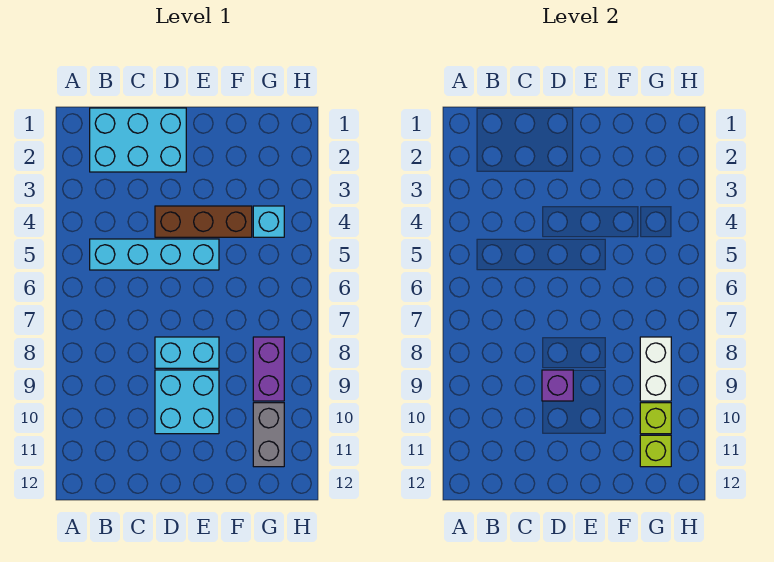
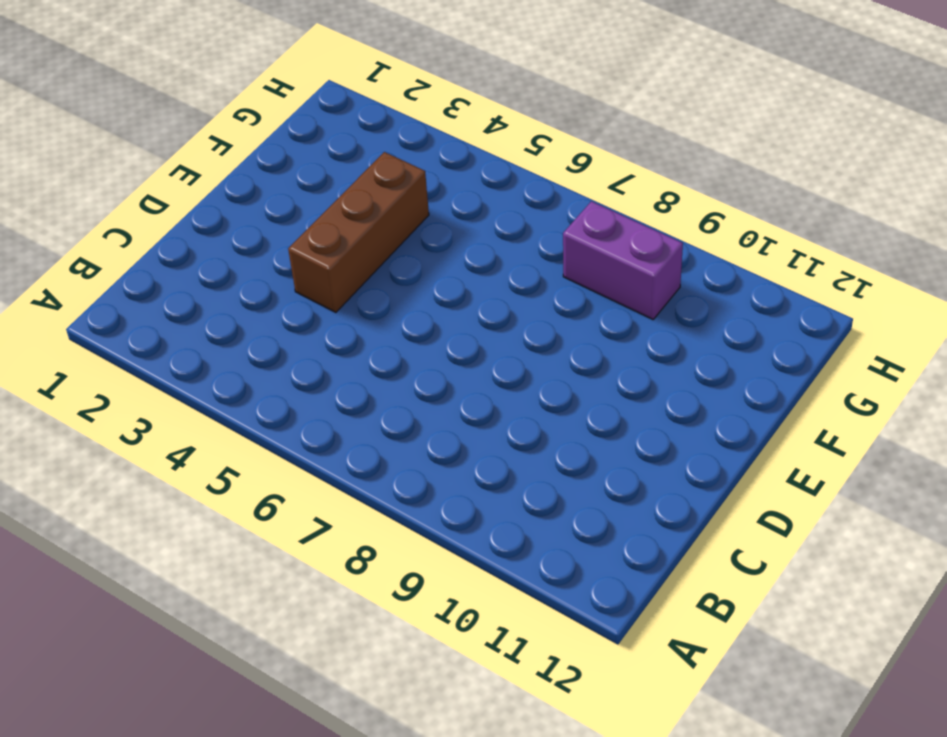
none -> cyan brick B1:D2 level 1
none -> cyan brick B5:E5 level 1
none -> cyan brick D8:E8 level 1

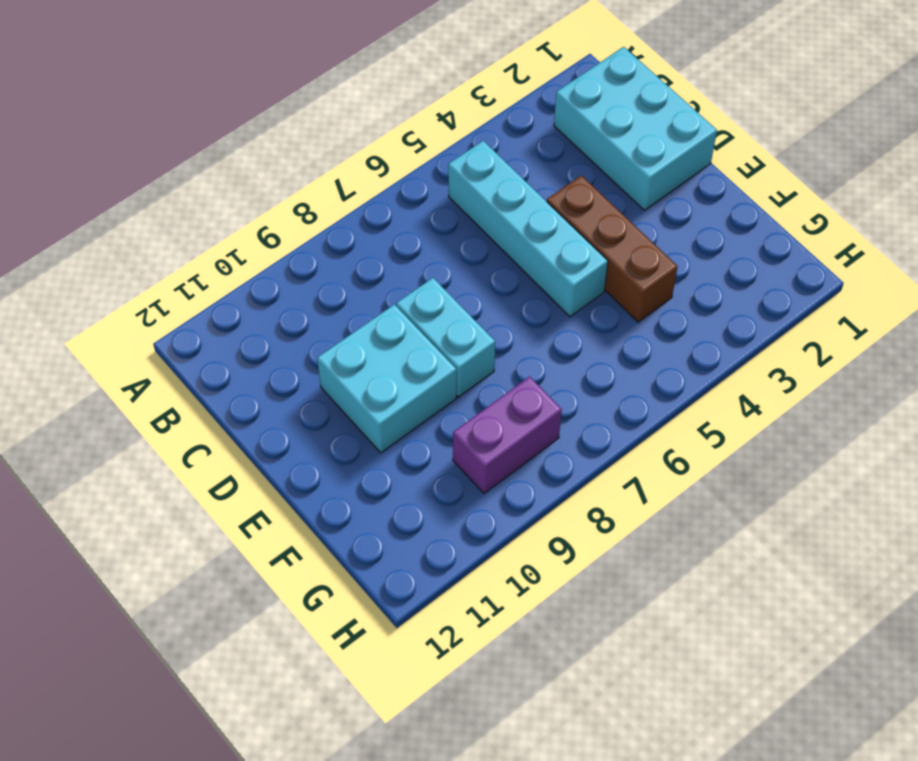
none -> cyan brick G4 level 1
none -> grey brick G10:G11 level 1
none -> purple brick D9 level 2

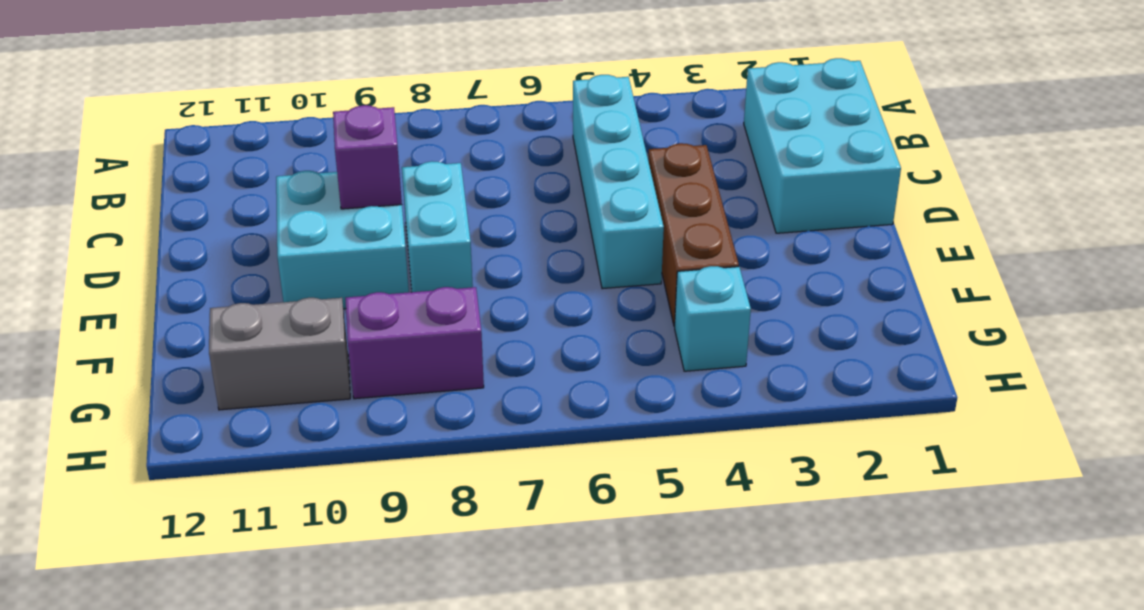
none -> white brick G8:G9 level 2
none -> lime brick G10 level 2
none -> lime brick G11 level 2

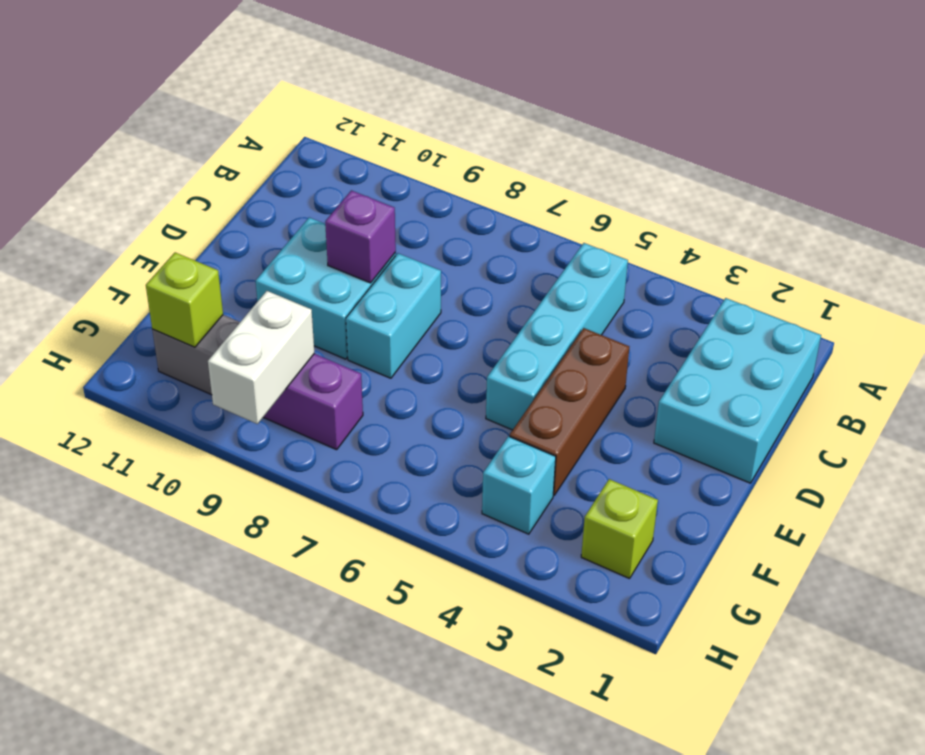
lime brick G2 level 1 -> lime brick G10 level 2
white brick G9:H9 level 2 -> white brick G8:G9 level 2

